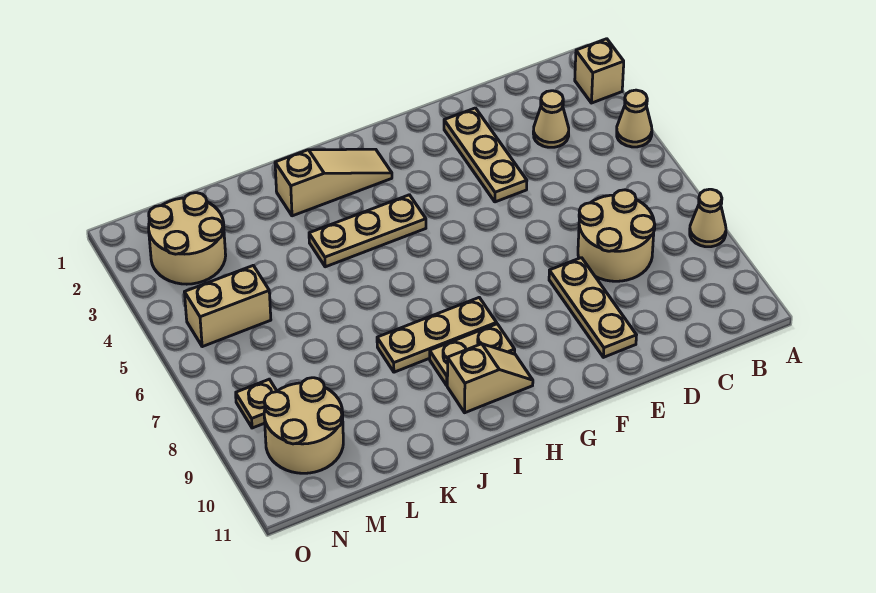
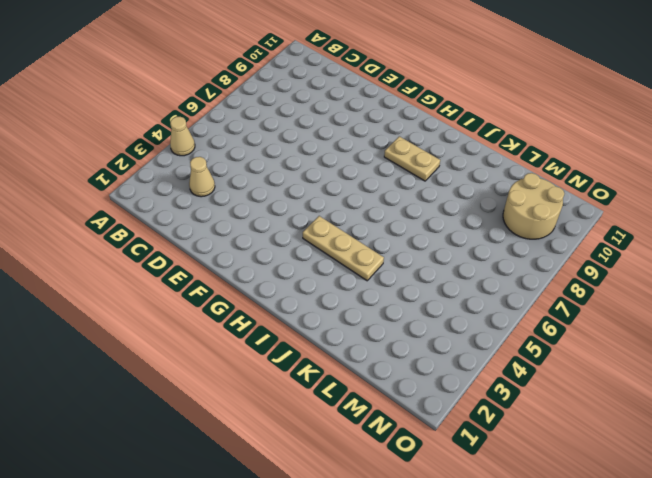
none -> tan brick A2 level 1
none -> tan cone A8 level 1
none -> tan round brick C7:D8 level 1

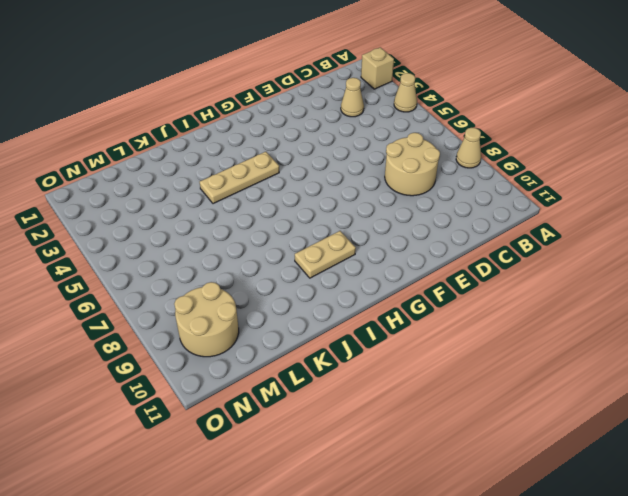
none -> tan plate E2:E4 level 1
none -> tan plate E8:E10 level 1
none -> tan slope H2:J2 level 1 top J

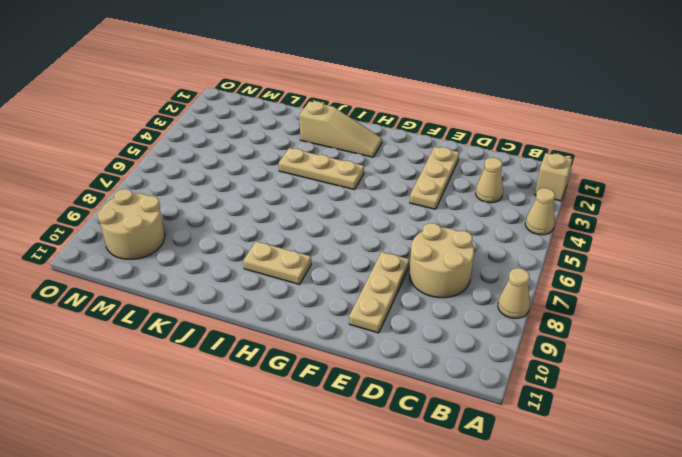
none -> tan plate H8:J8 level 1
none -> tan slope H10:I10 level 1 top I
none -> tan round brick M2:N3 level 1

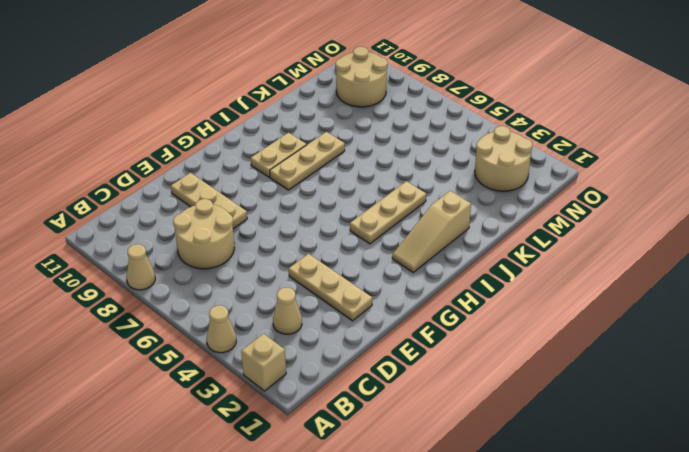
none -> tan slope H10:I10 level 1 top I
none -> tan brick M5:N5 level 1
none -> tan plate N8 level 1

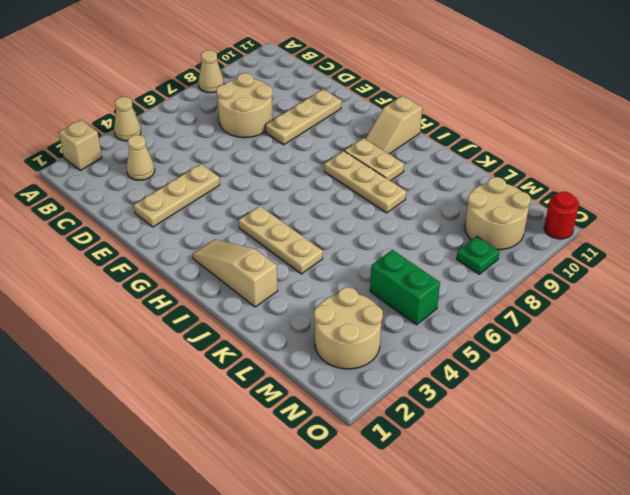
tan slope H10:H11 level 1 top 11 -> tan slope H10:I10 level 1 top I
green brick M5:N5 level 1 -> tan brick M5:N5 level 1
green plate N8 level 1 -> tan plate N8 level 1
red round brick O11 level 1 -> none

